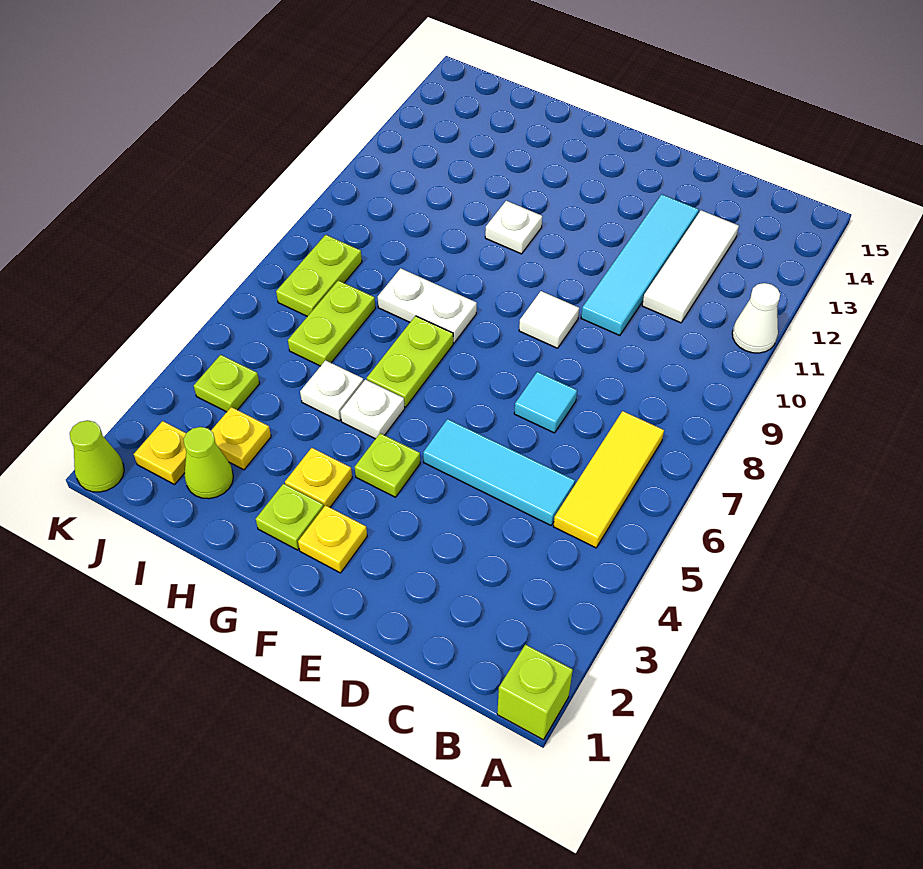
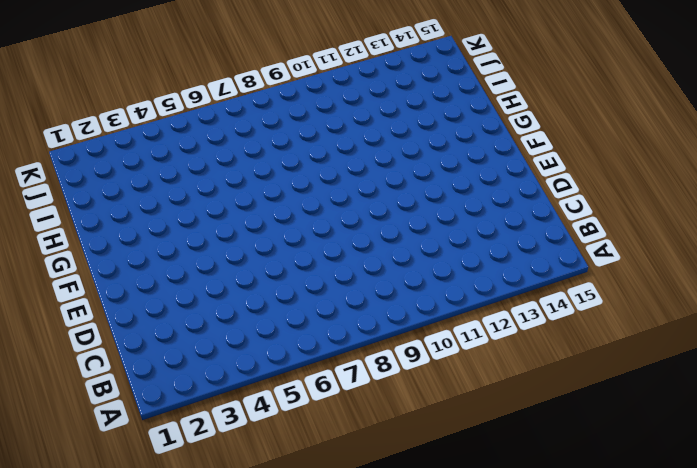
none -> lime brick A1 level 1
none -> white cone A11 level 1
none -> yellow tile B5:B7 level 1

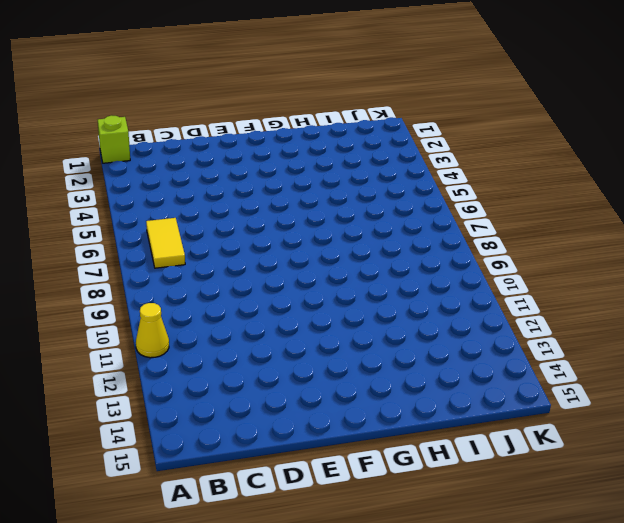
yellow cone A11 level 1 -> white cone A11 level 1
yellow tile B6:B7 level 1 -> yellow tile B5:B7 level 1
none -> cyan tile C5:E5 level 1
none -> white tile C11:C13 level 1
none -> cyan tile D7 level 1

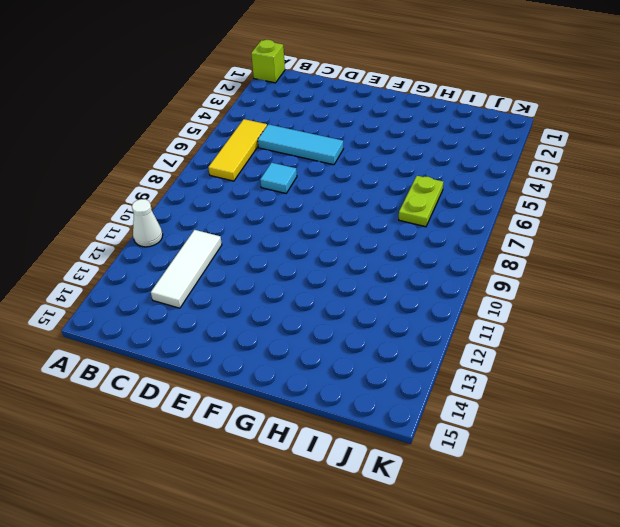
none -> cyan tile D10:D13 level 1
none -> white tile E9 level 1
none -> yellow plate F2 level 1

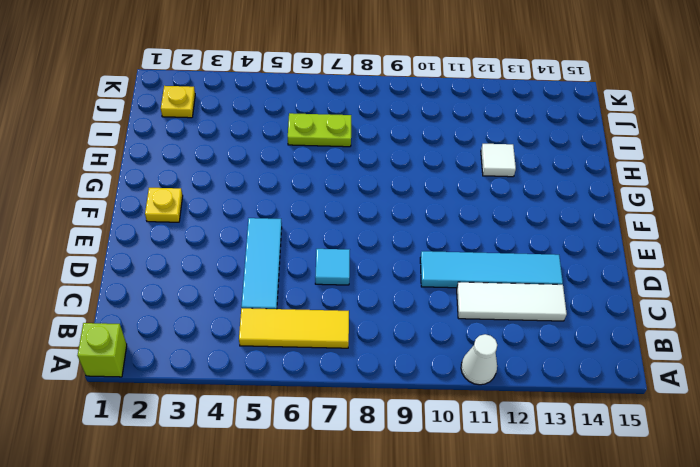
white tile H12 level 1 -> white tile E9 level 1
none -> lime plate F4 level 1
none -> lime plate G2 level 1
none -> yellow plate G3 level 1

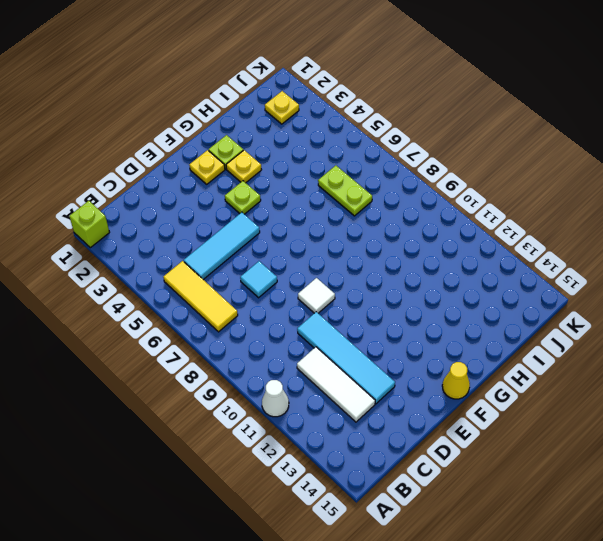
yellow cone F15 level 1 -> none
none -> white plate G5 level 1
none -> lime plate G6:G7 level 1
none -> white plate G8:H8 level 1

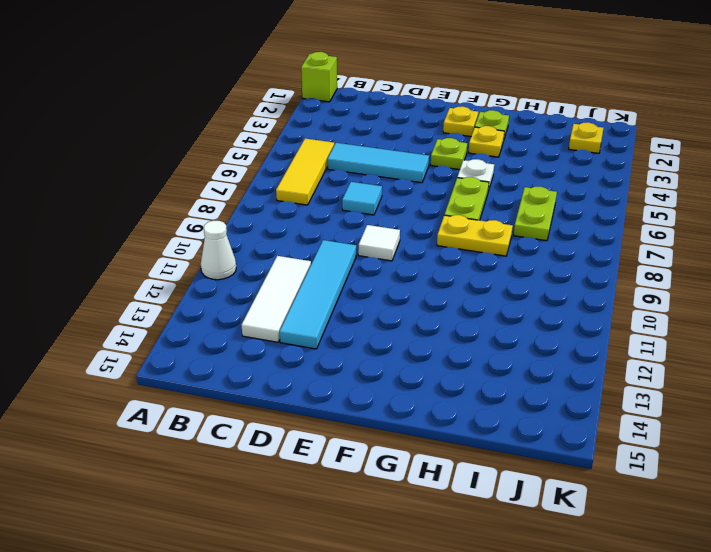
yellow plate G8:H8 level 1 -> white plate G8:H8 level 1
none -> white plate G11 level 1
none -> white plate H5 level 1
none -> lime cone I2 level 1

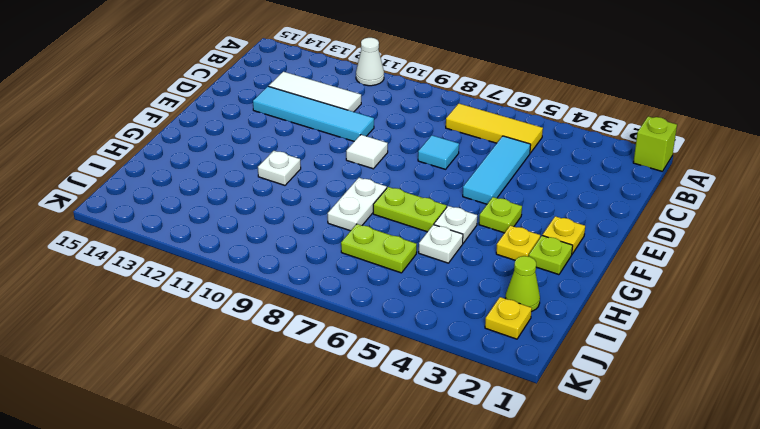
none -> yellow plate I3 level 1
none -> lime plate J4 level 1
none -> lime plate J7:J8 level 1

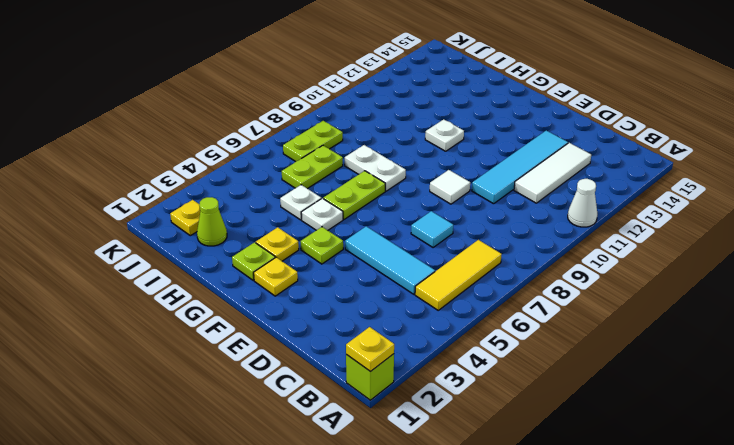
yellow plate A1 level 2 -> yellow plate I3 level 1
none -> lime plate J4 level 1
none -> lime cone K1 level 1

